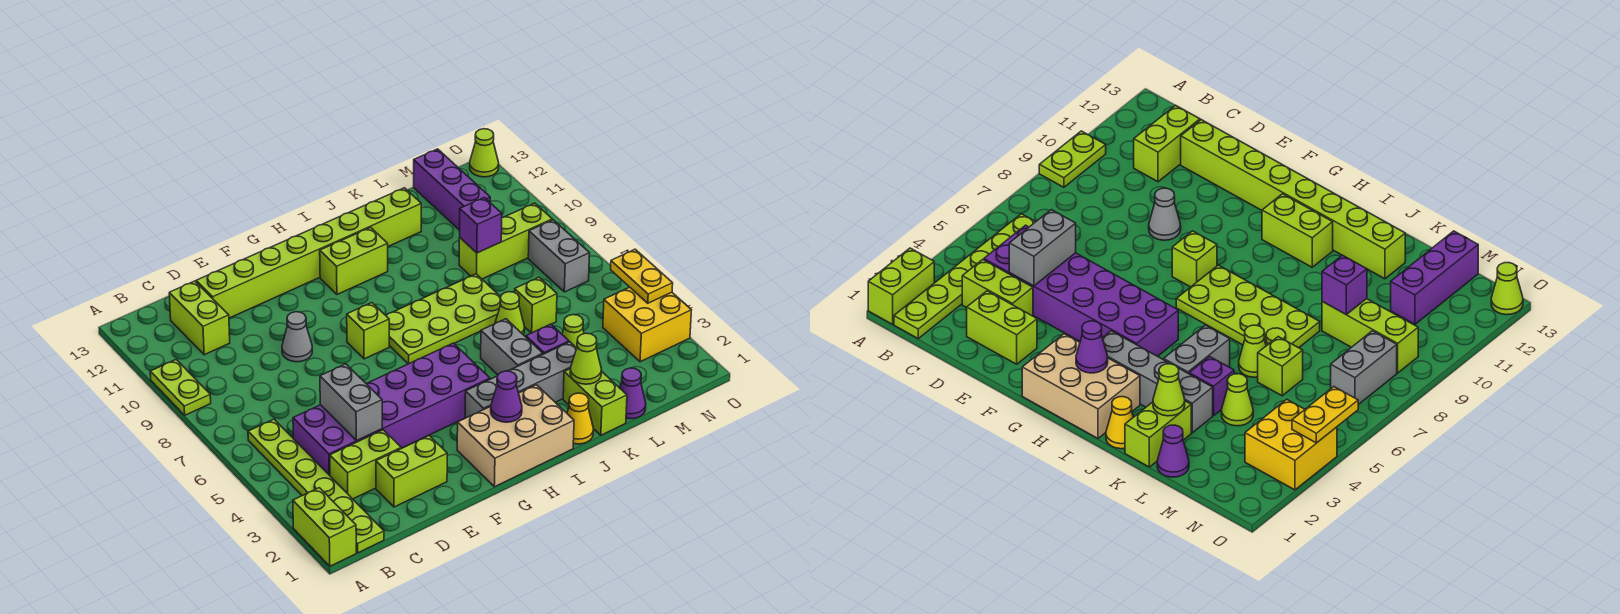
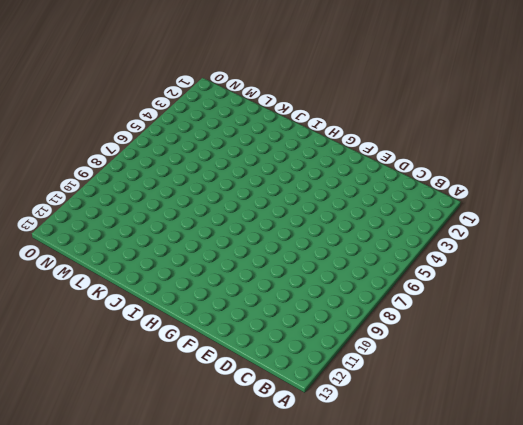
none -> lime brick A1:A2 level 1
none -> lime plate A9:A10 level 1
none -> lime plate B1:B6 level 1
none -> lime brick C3:D3 level 1

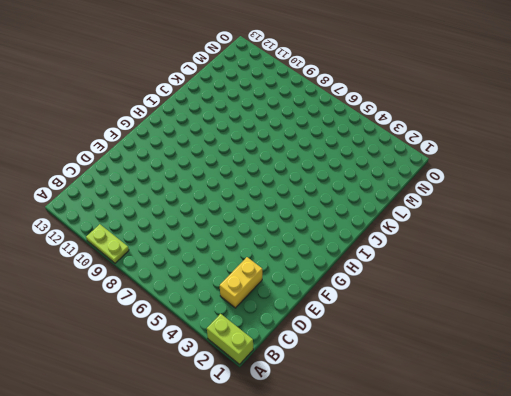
yellow brick C3:D3 level 1 -> lime brick C3:D3 level 1
none -> lime plate B1:B6 level 1
none -> purple brick C4:H5 level 1
none -> lime brick C11:C12 level 1
none -> lime brick D2:E2 level 1

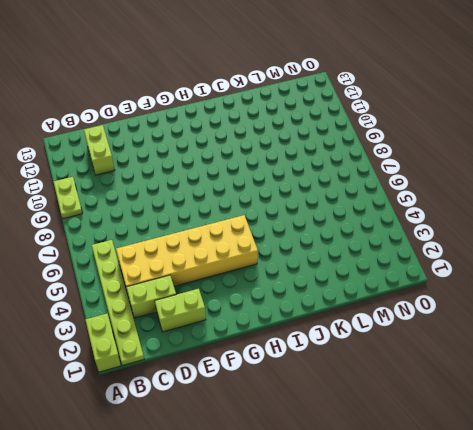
yellow brick C4:H5 level 1 -> purple brick C4:H5 level 1
none -> lime brick D12:K12 level 1
none -> grey cone E9 level 1
none -> tan brick G1:I2 level 1
none -> lime brick G8 level 1

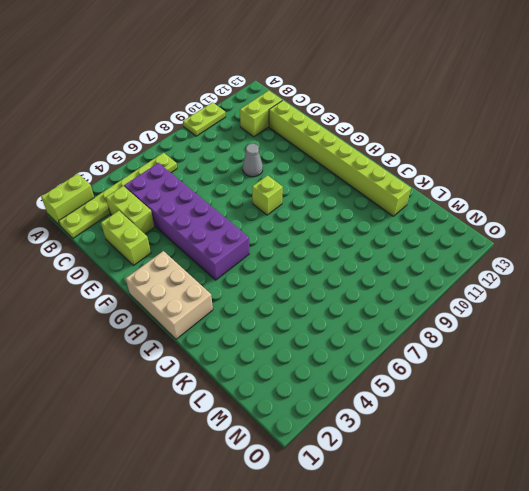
none -> grey brick H3:K3 level 1
none -> lime plate H7:K8 level 1
none -> lime brick H11:I11 level 1
none -> yellow cone J1 level 1

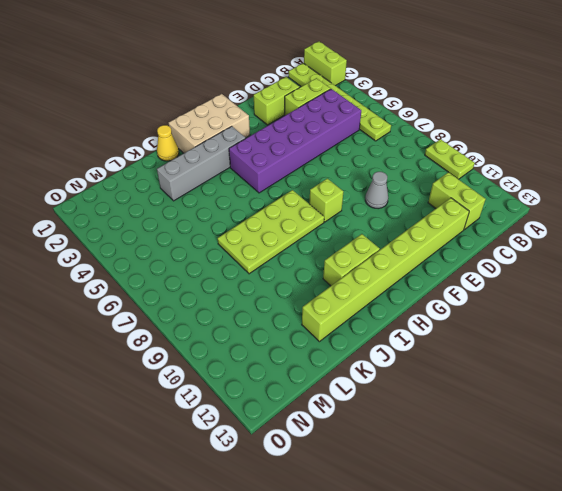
none -> grey brick J4:J5 level 1
none -> lime brick K1:K2 level 1
none -> purple brick K4 level 1
none -> lime cone K6 level 1

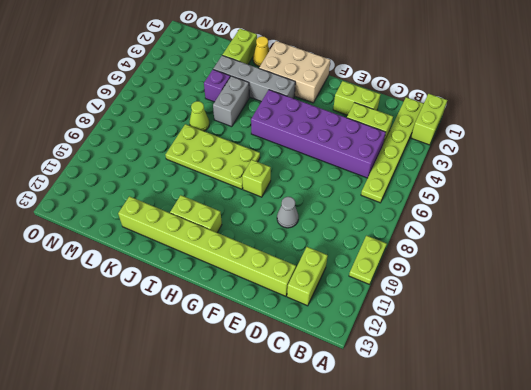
none -> purple cone L1 level 1
none -> lime cone L4 level 1
none -> lime brick L6 level 1
none -> lime brick L9:N9 level 1

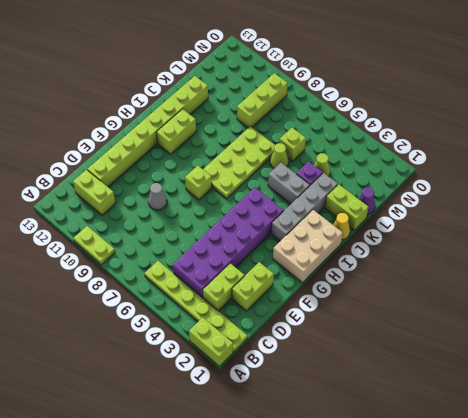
none -> purple brick M11:M13 level 1
none -> yellow brick N3:O4 level 1
none -> grey brick N7:N8 level 1
none -> lime cone O13 level 1

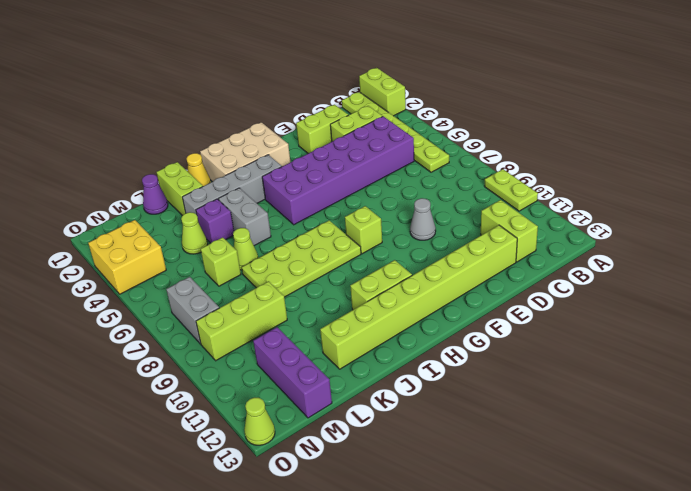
none -> grey brick D4:D5 level 2
none -> purple cone H2 level 2
none -> lime cone K2 level 2
none -> purple brick L9 level 2

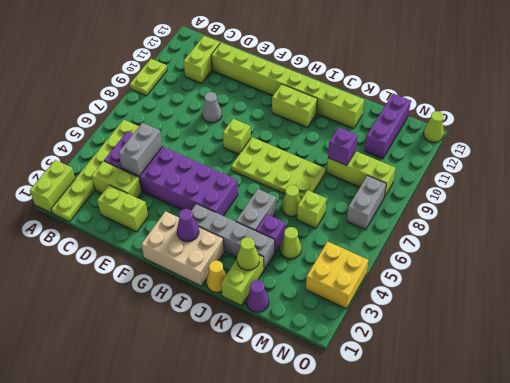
none -> yellow plate O4:O5 level 2

